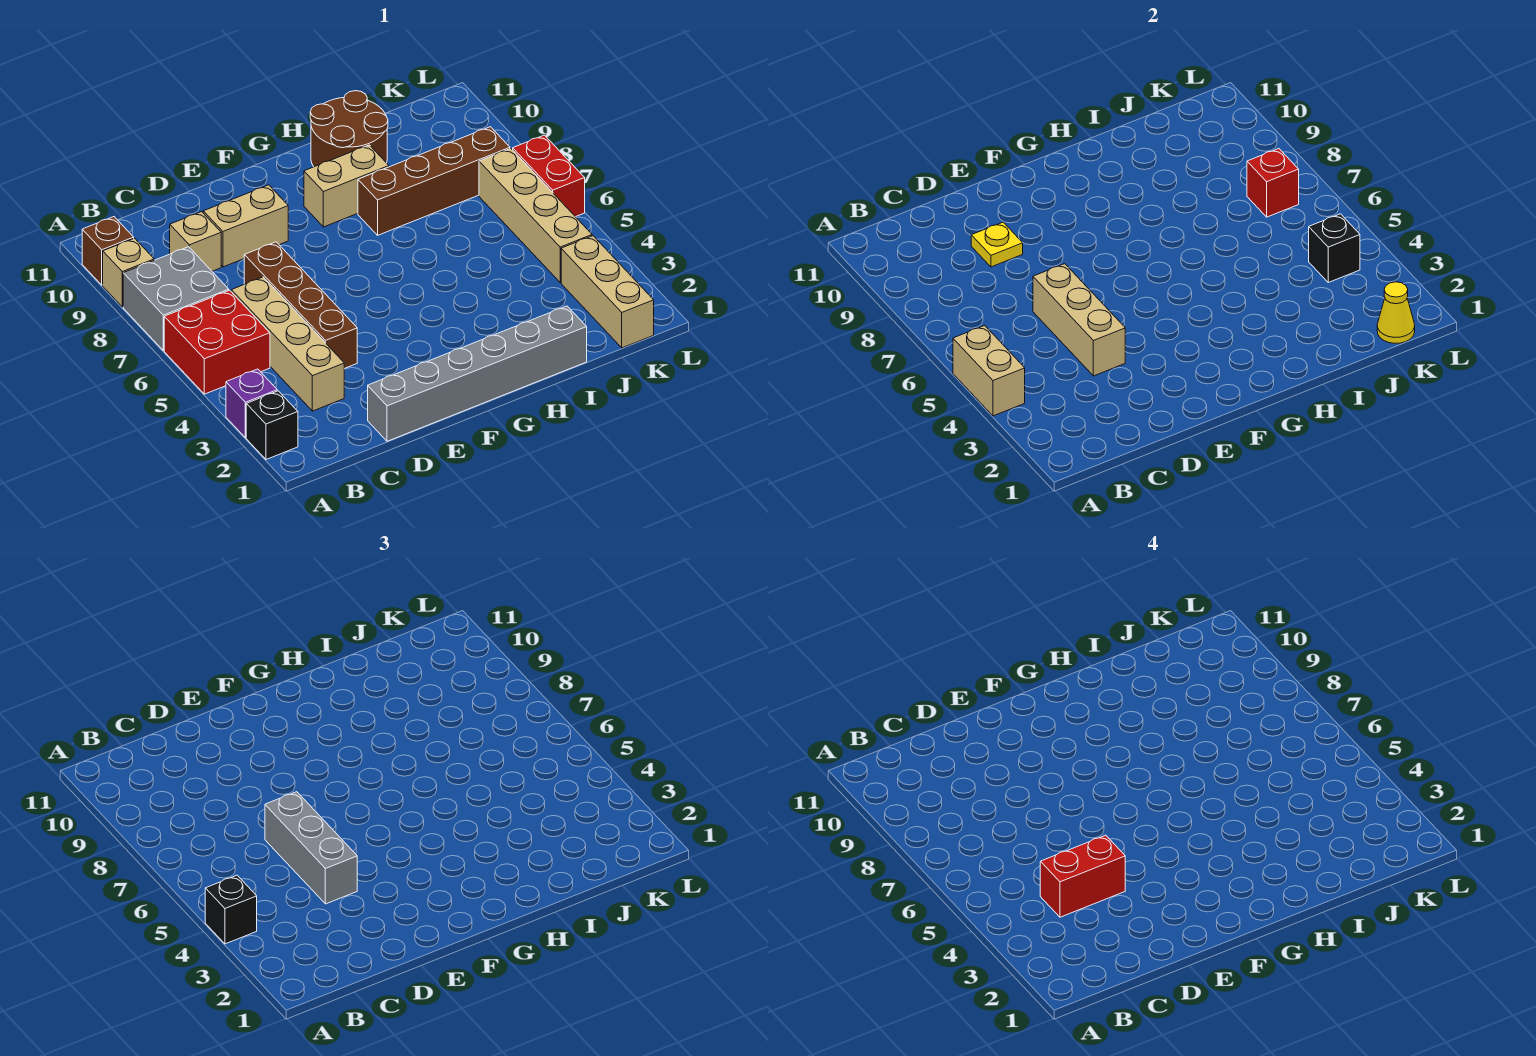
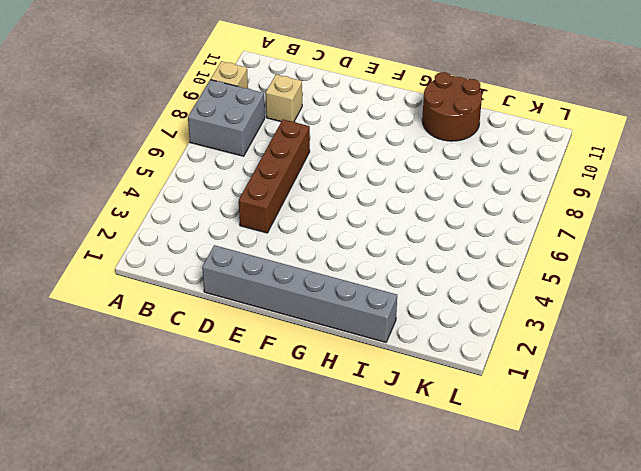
none -> black brick A2 level 1
none -> purple brick A3 level 1
none -> red brick A5:B6 level 1

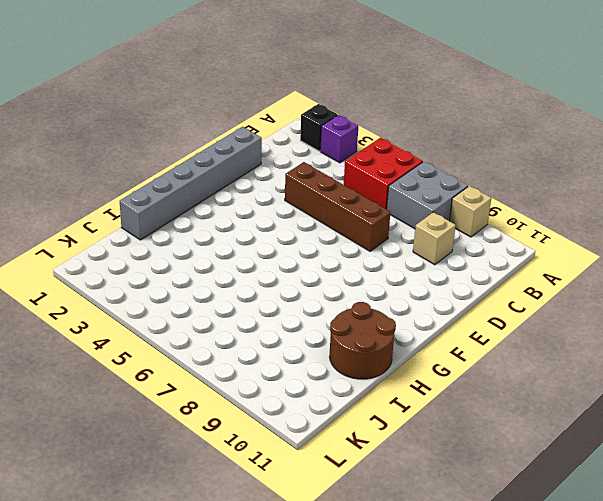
none -> brown brick A10 level 1
none -> tan brick C3:C6 level 1
none -> tan brick D9:E9 level 1

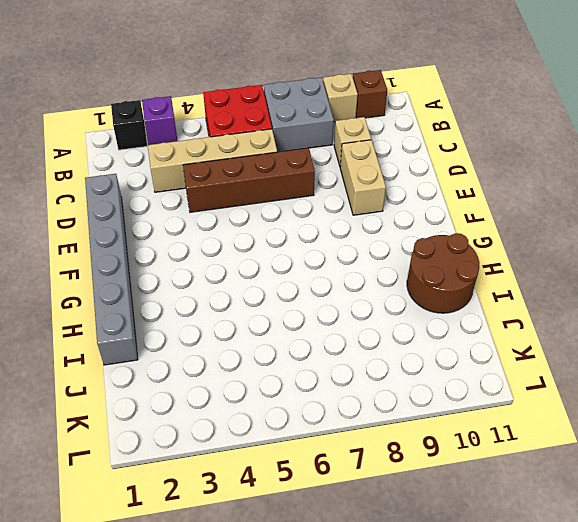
none -> tan brick G9:H9 level 1
none -> brown brick H8:K8 level 1
none -> tan brick K1:K3 level 1

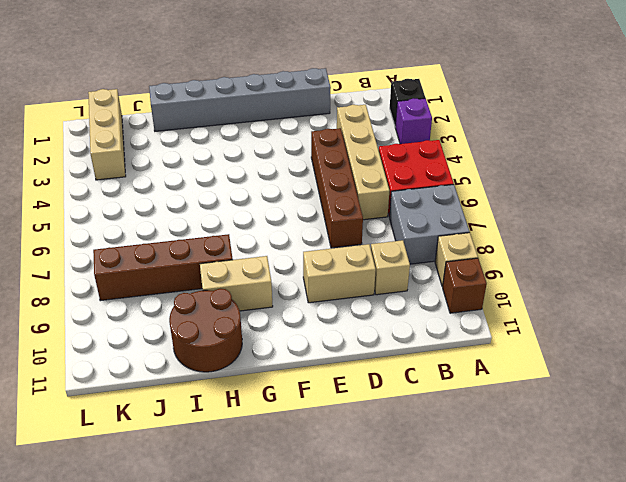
none -> tan brick K4:K7 level 1
none -> red brick L6:L7 level 1
none -> tan brick A4:A5 level 2

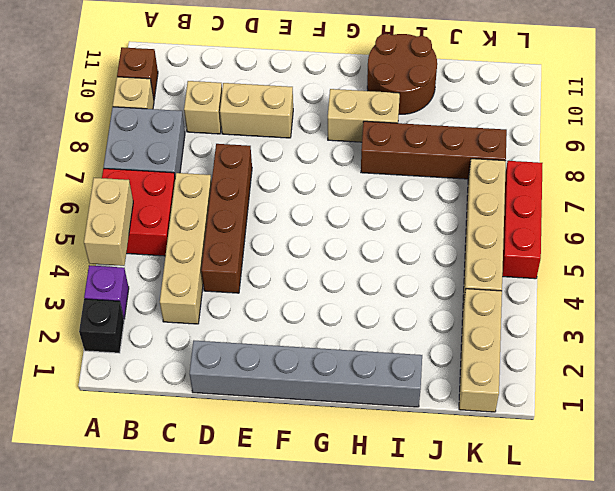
red brick L5:L7 level 1 -> red brick L6:L7 level 1
none -> tan brick D4:D6 level 2
none -> yellow plate D9 level 2
none -> yellow cone K1 level 2

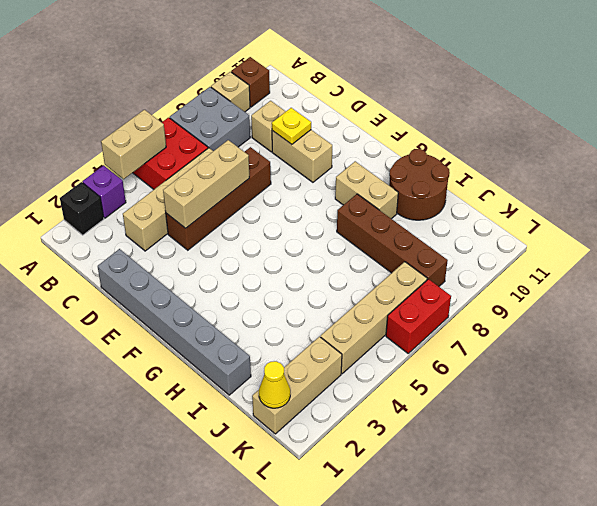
none -> black brick K4 level 2
none -> red brick K7 level 2
none -> black brick A4 level 3

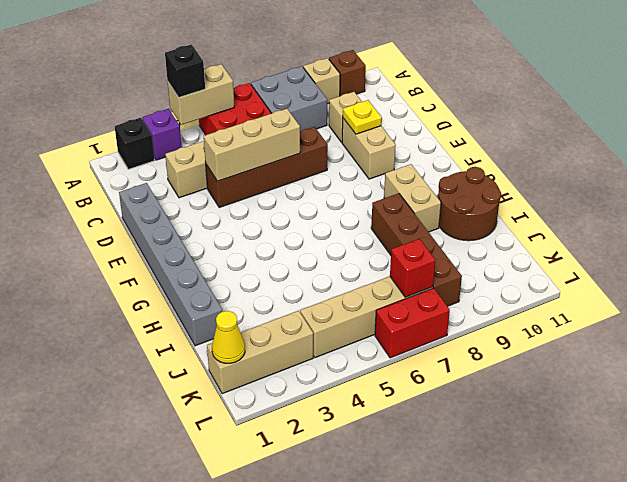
none -> black brick K4 level 2
none -> grey brick D4:D6 level 3
none -> red brick C4:D4 level 4

